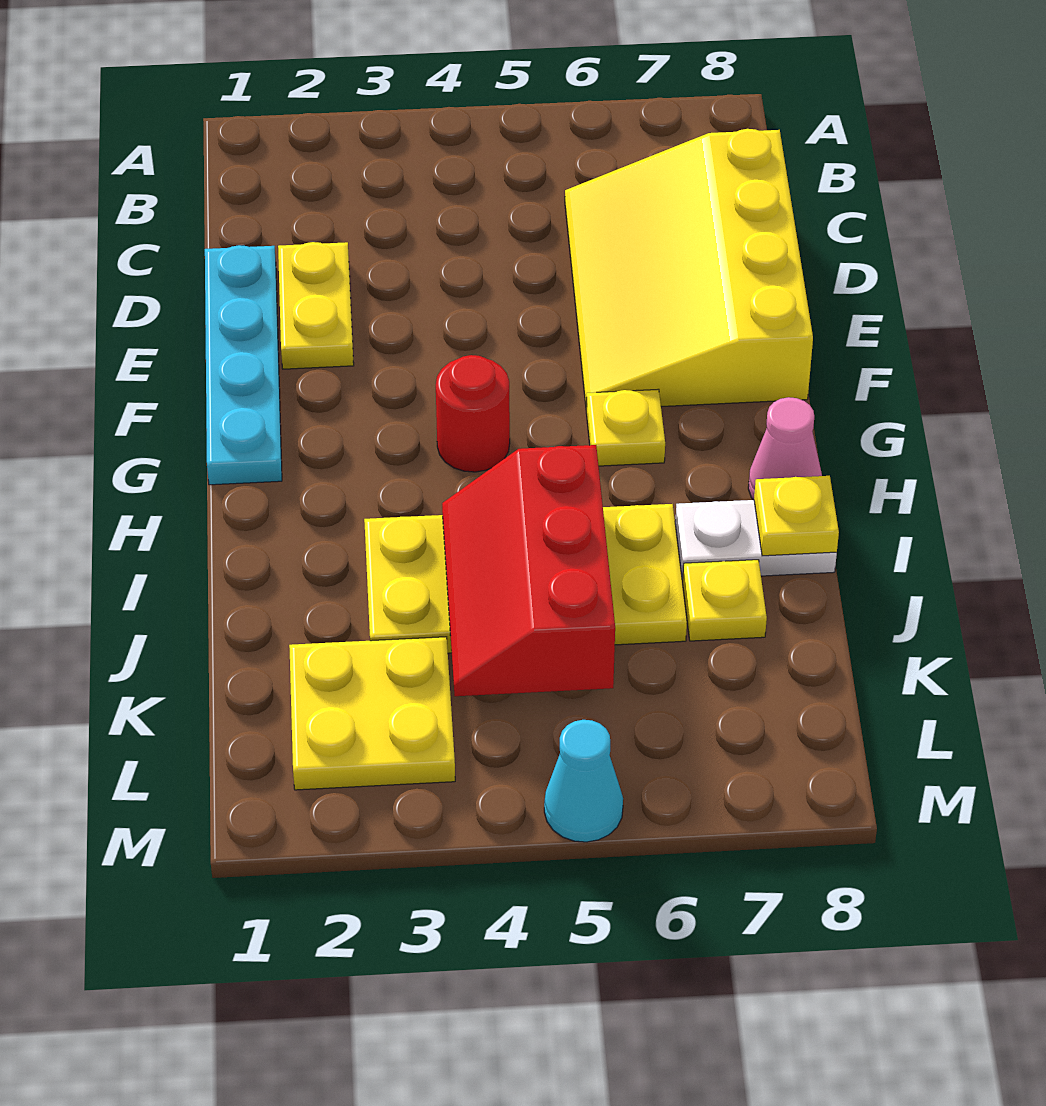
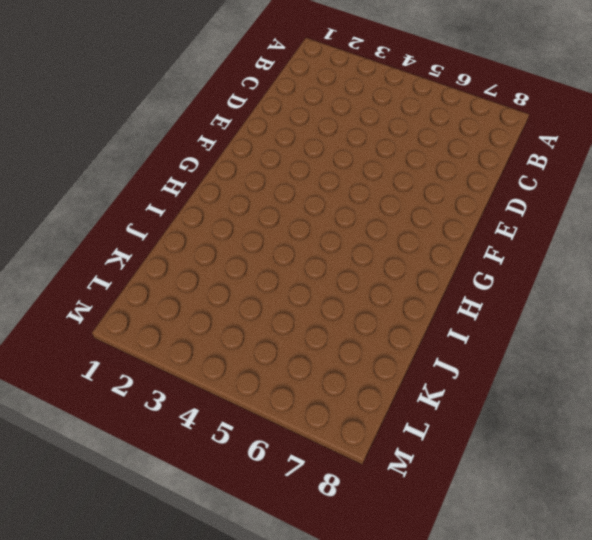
none -> yellow slope C6:F8 level 1 top 8
none -> cyan plate D1:G1 level 1
none -> yellow plate D2:E2 level 1

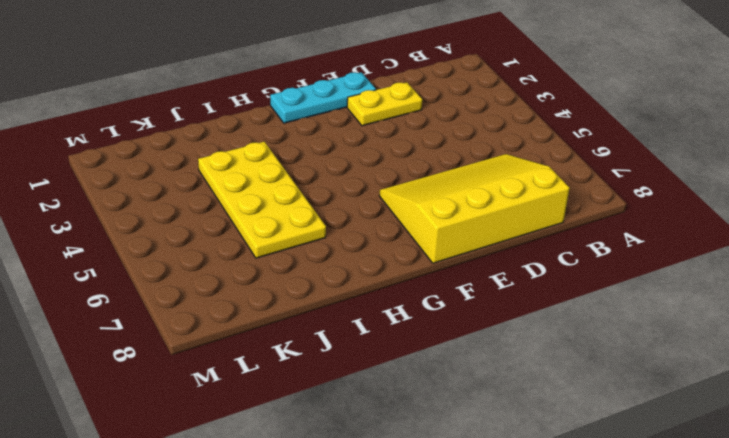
cyan plate E1:G1 level 1 -> cyan plate D1:G1 level 1
none -> red round brick G4 level 1
none -> yellow plate G6 level 1
none -> pink cone H8 level 1

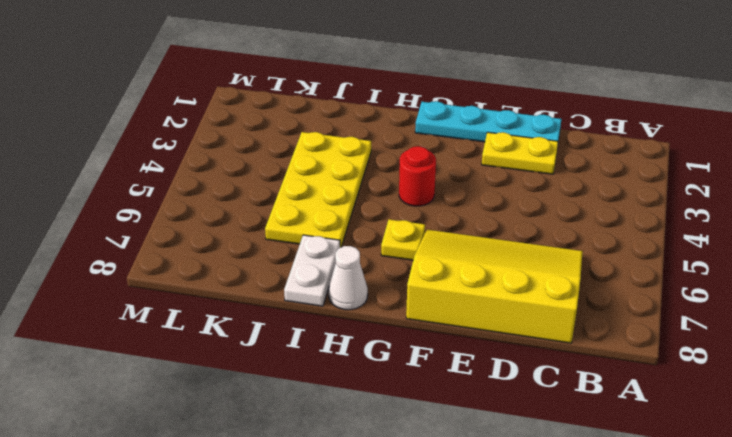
white cone H8 level 1 -> pink cone H8 level 1
none -> yellow plate J7 level 1
none -> yellow plate K2:L3 level 1
none -> cyan cone M5 level 1

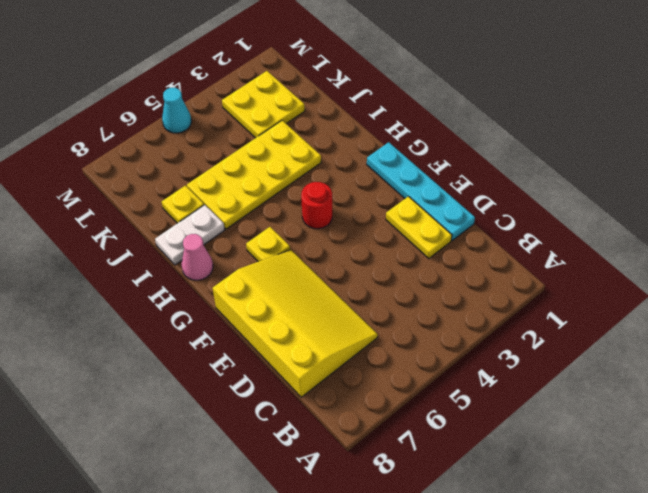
none -> red slope I4:K5 level 2 top 5
none -> yellow plate I8 level 2

